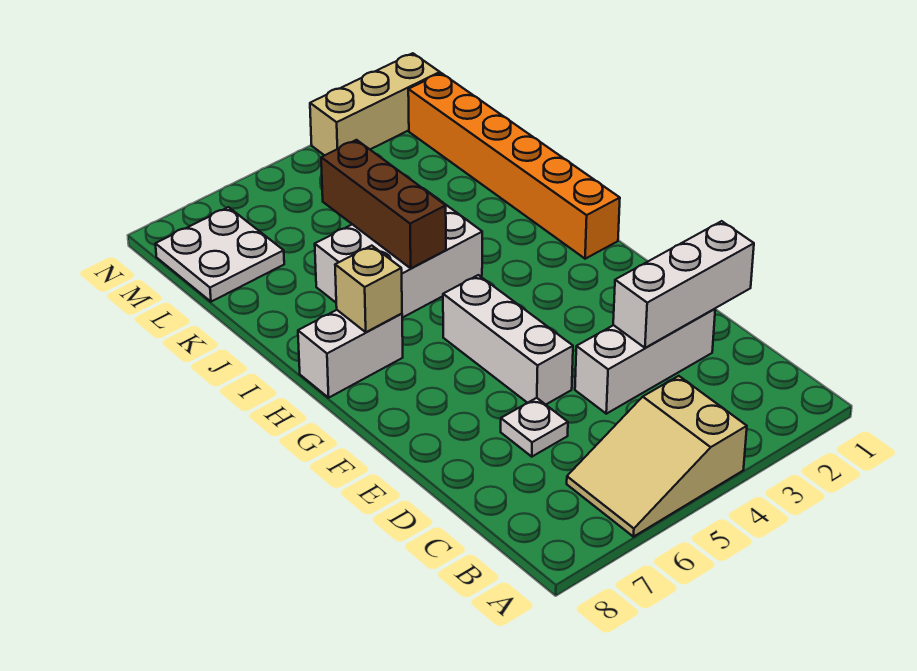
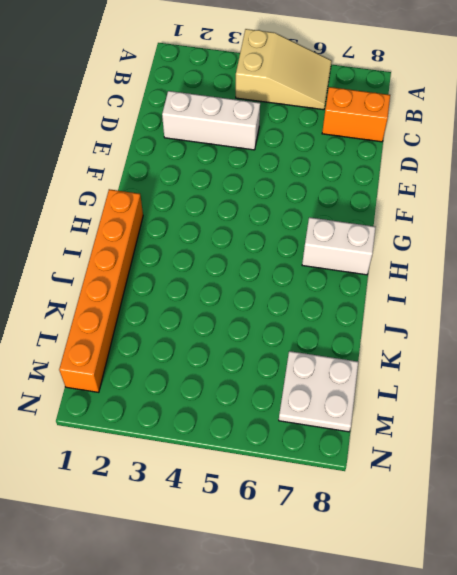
orange brick C7:C8 level 1 -> none
none -> white plate D6 level 1
none -> white brick E5:G5 level 1
none -> white brick I4:J6 level 1

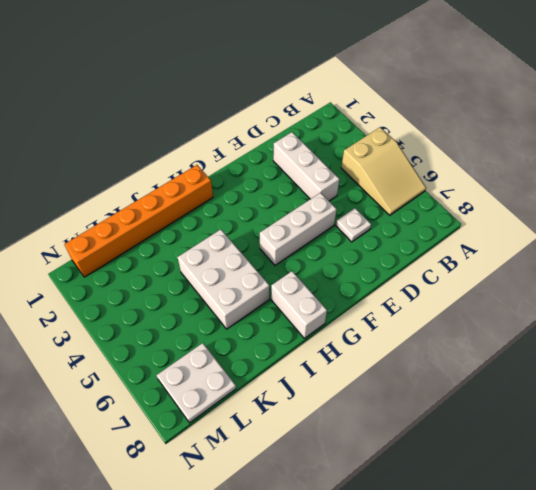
none -> tan brick N1:N3 level 1
none -> white brick D1:D3 level 2
none -> tan brick H7 level 2

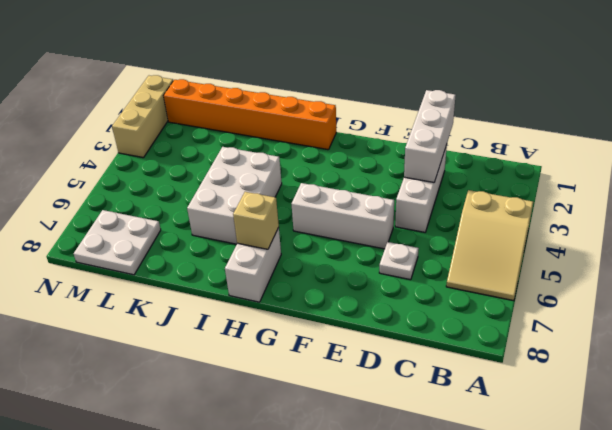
none -> brown brick I5:K5 level 2

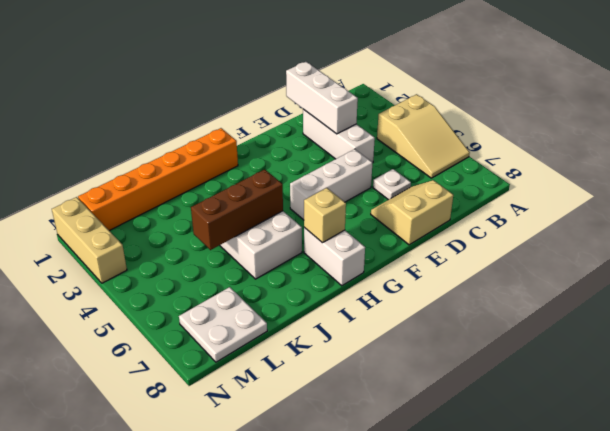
tan slope D7:E8 level 1 top 8 -> none

